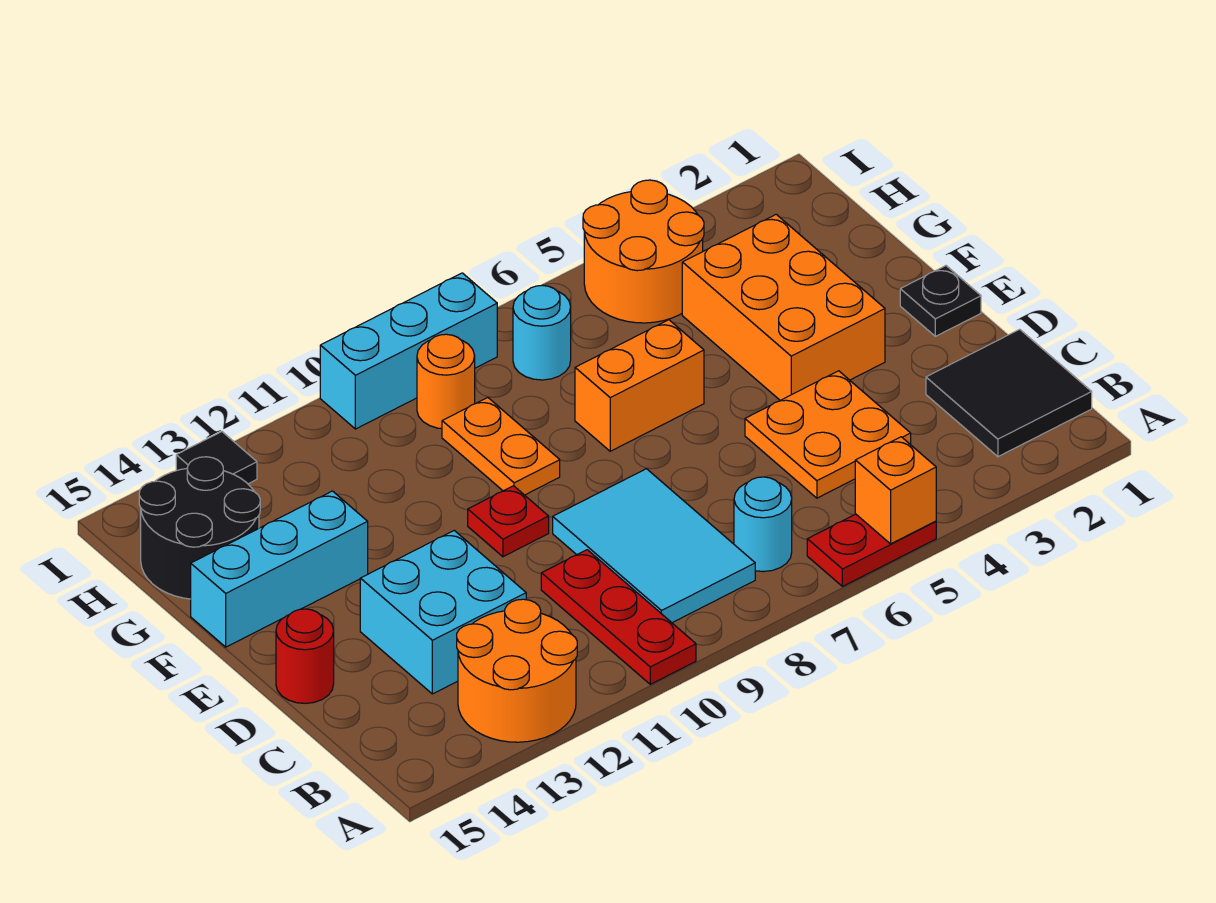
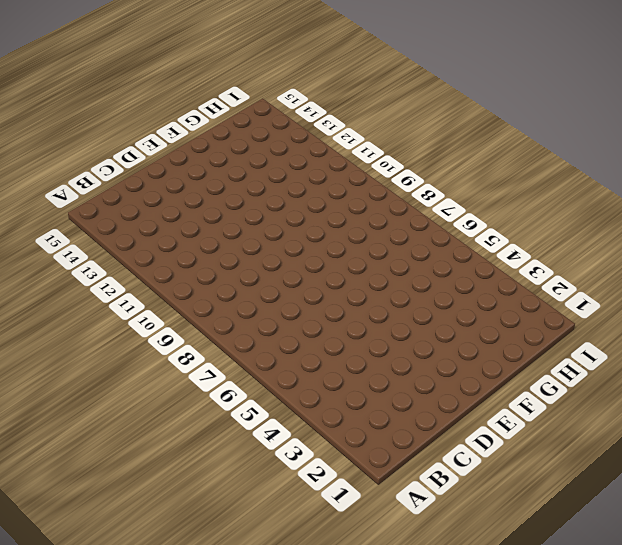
none -> red plate A5:A6 level 1
none -> red plate A10:C10 level 1
none -> orange round brick A12:B13 level 1

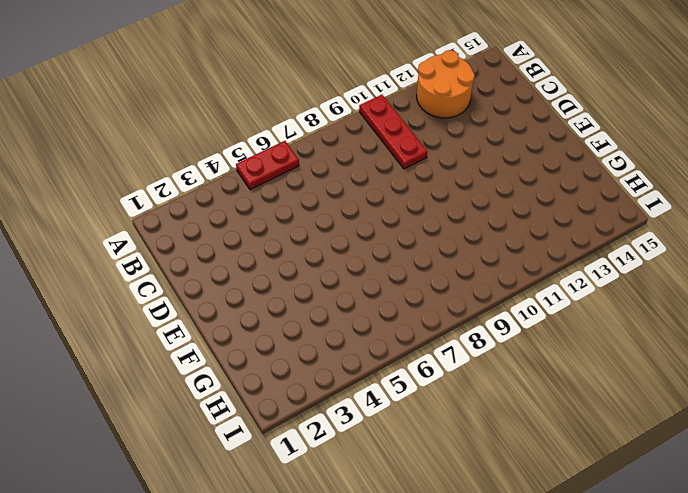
none -> black tile B1:C2 level 1
none -> cyan round brick B7 level 1
none -> cyan tile B8:D9 level 1

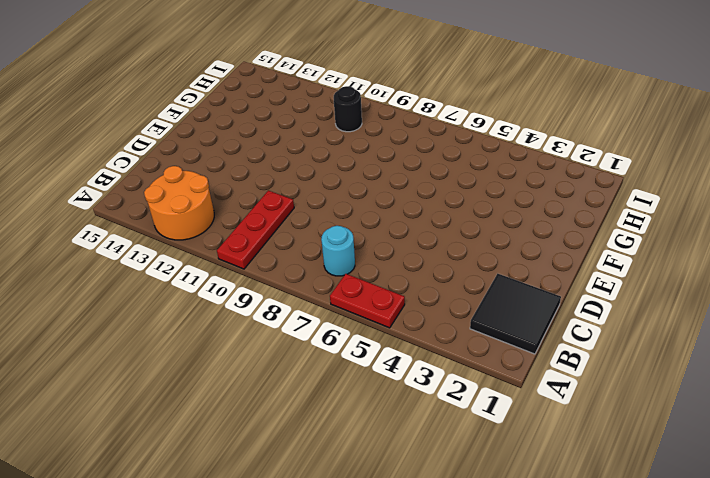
black round brick H10 level 1 -> none
none -> cyan tile B8:D9 level 1
none -> orange plate C4:D5 level 1
none -> cyan brick C12:D13 level 1

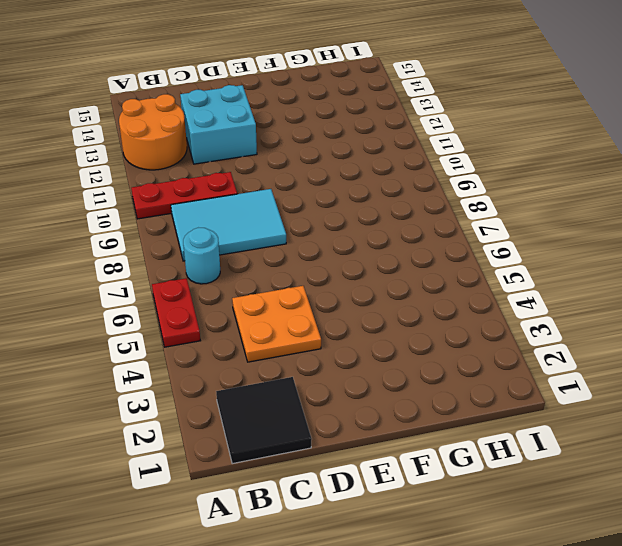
none -> red round brick D15 level 1
none -> black plate E1 level 1
none -> orange brick E3:G4 level 1

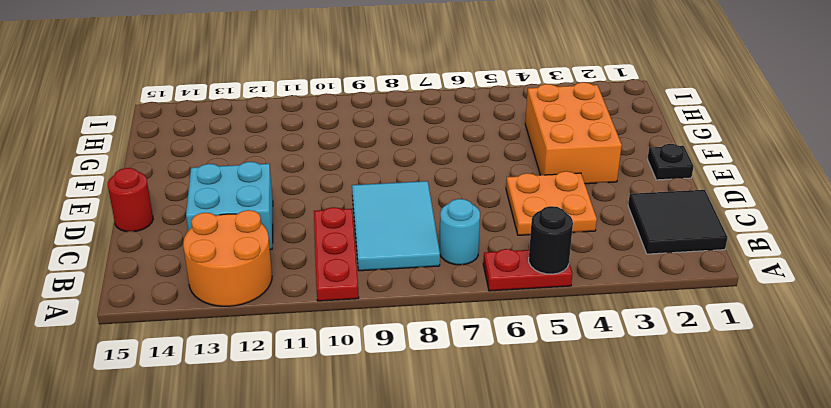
black round brick A5 level 2 -> orange brick A5 level 2
none -> red plate E10 level 1
none -> orange brick F6:F7 level 1
none -> orange plate F9:G9 level 1

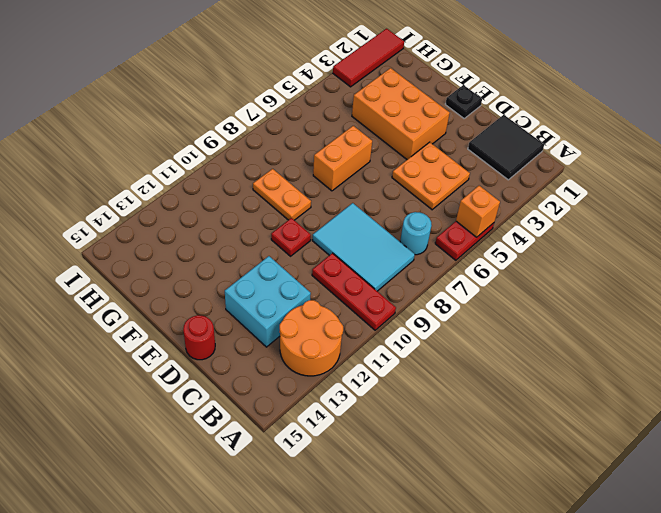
red tile I1:I3 level 1 -> none
none -> cyan brick F13:F15 level 1
none -> black round brick G14:H15 level 1
none -> orange round brick H4:I5 level 1

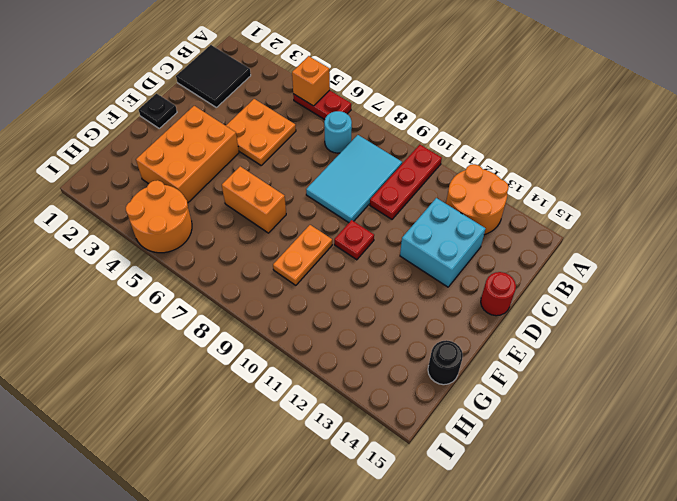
black round brick G15 level 1 -> black round brick G14:H15 level 1
none -> cyan brick F13:F15 level 1
none -> cyan round brick H7 level 1
none -> orange round brick H9 level 1

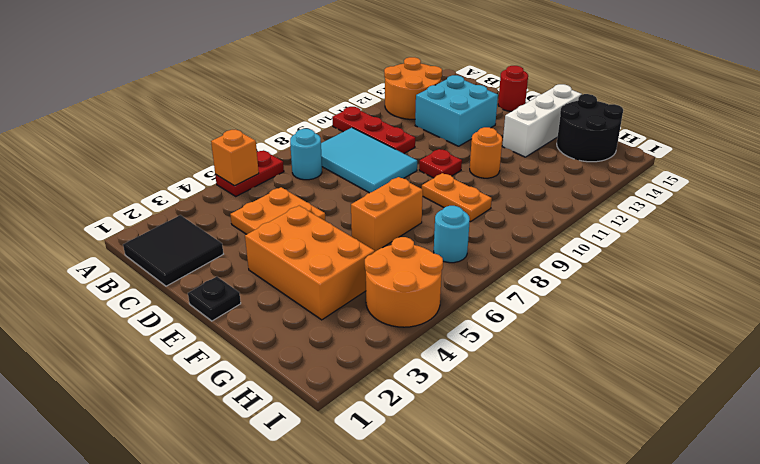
orange round brick F11 level 1 -> orange round brick H9 level 1
white brick F13:F15 level 1 -> cyan brick F13:F15 level 1
none -> cyan brick I8:I10 level 1
none -> black tile I13 level 1

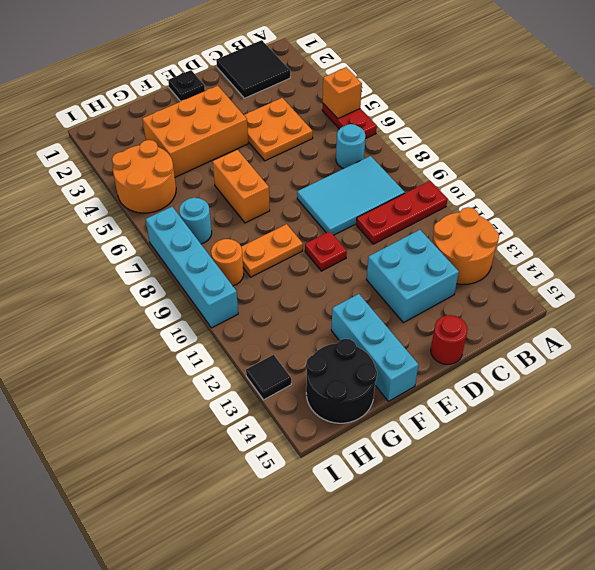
cyan brick I7:I10 level 1 -> cyan brick I8:I10 level 1

